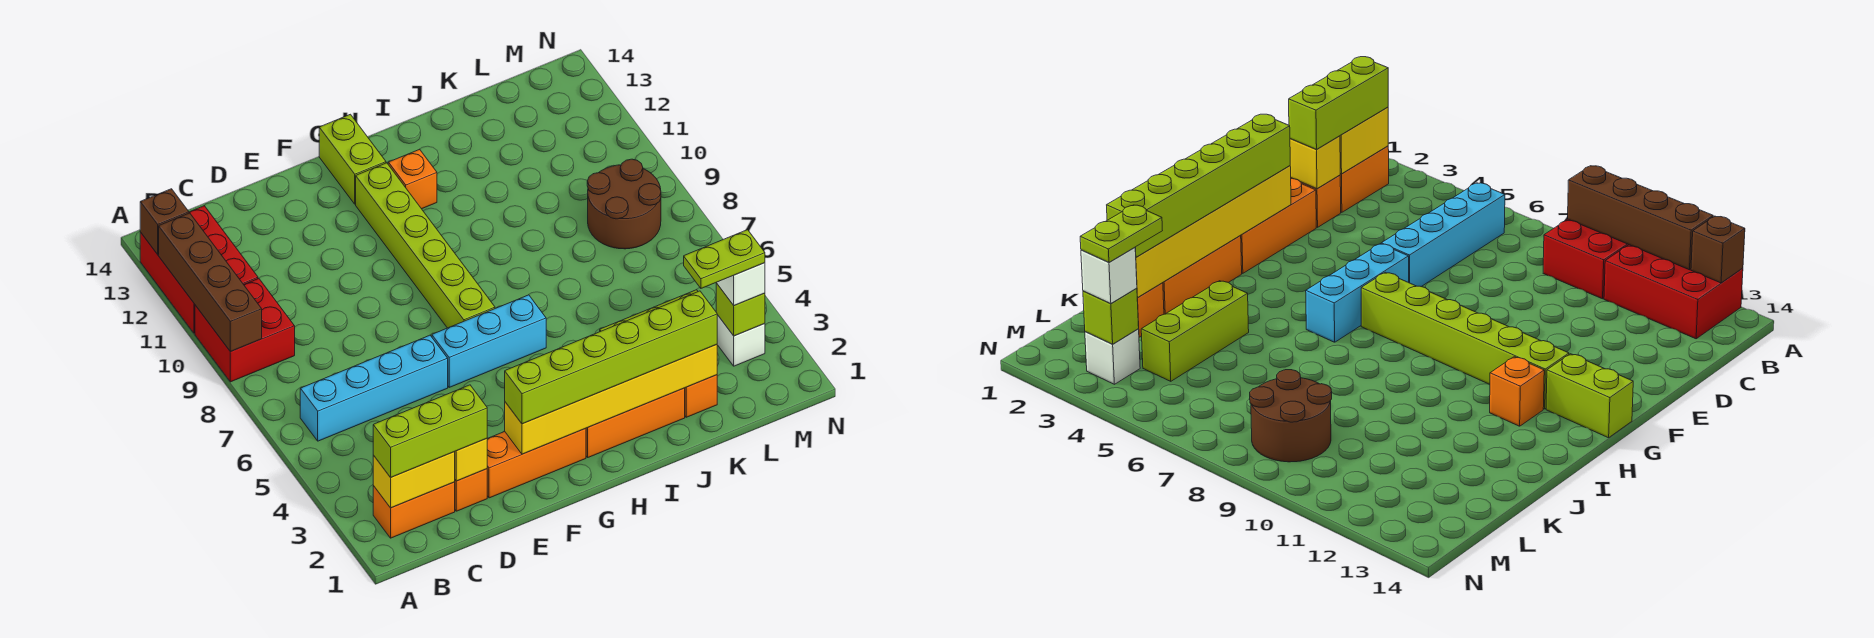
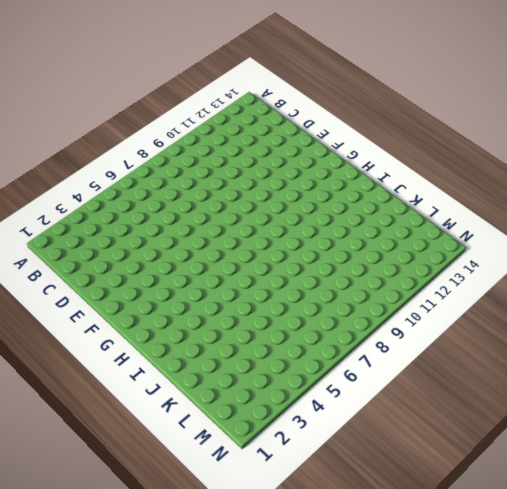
none -> red brick A9:B10 level 1
none -> red brick A11:B13 level 1
none -> orange brick B2:C2 level 1

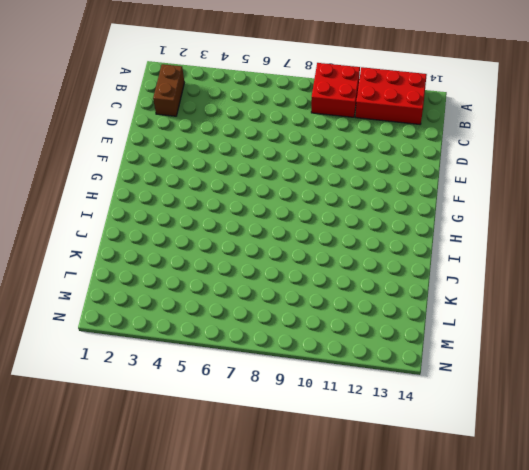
brown brick B2:C2 level 1 -> orange brick B2:C2 level 1
none -> cyan brick B6:E6 level 1
none -> orange brick D2 level 1
none -> orange brick E2:G2 level 1

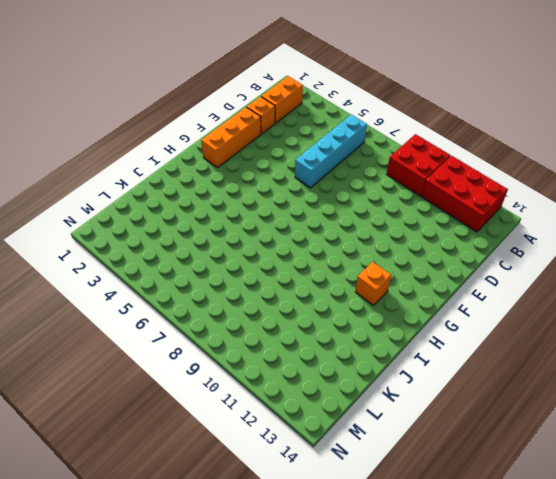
none -> cyan brick F6:H6 level 1
none -> lime brick G7:G12 level 1
none -> lime brick G13:G14 level 1

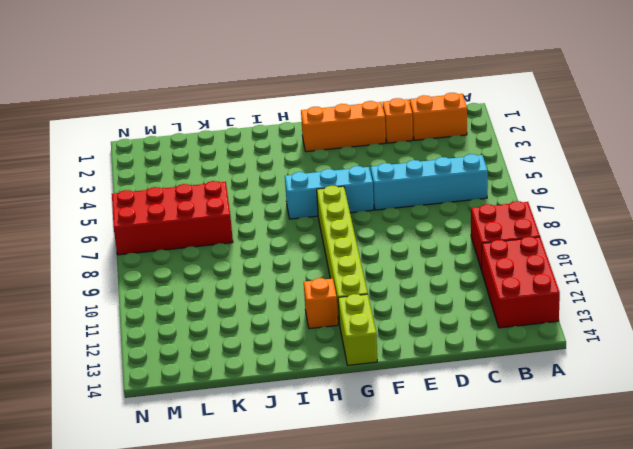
red brick K6:N7 level 1 -> none
none -> orange brick H2:J2 level 1
none -> lime brick J4:L4 level 1
none -> orange brick K2 level 1

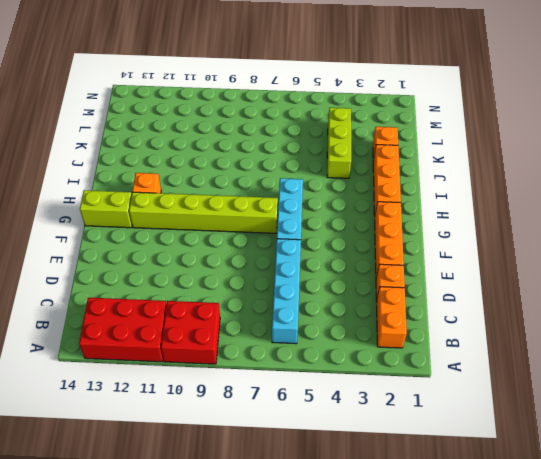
none -> brown round brick L8:M9 level 1
none -> white brick M3 level 1
none -> brown brick A9:A12 level 2

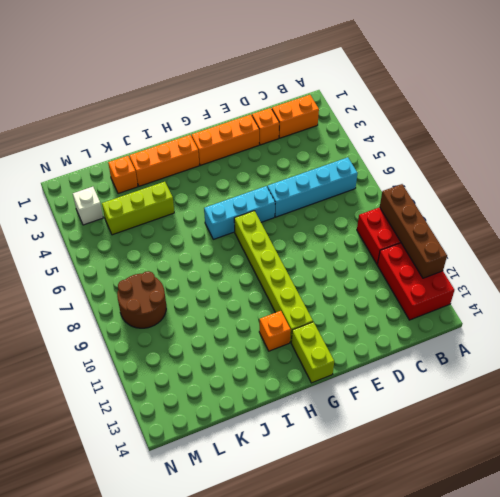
none -> brown brick A13 level 2
none -> yellow brick B2:C2 level 2
none -> yellow brick D2 level 2

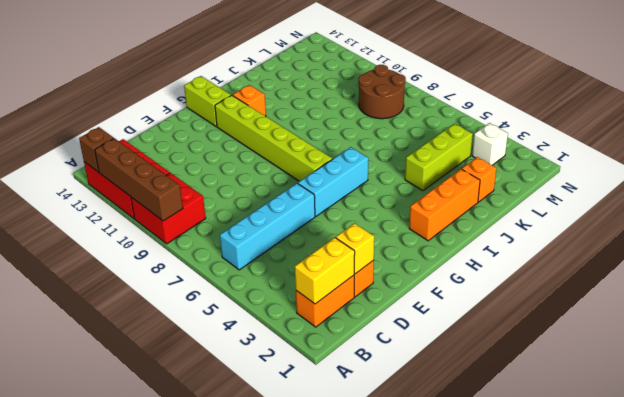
none -> orange brick E2:G2 level 1
none -> yellow brick F2:K2 level 2
none -> lime brick M3 level 2

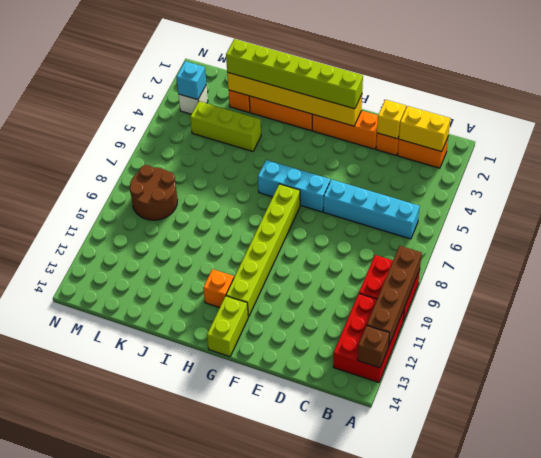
cyan brick M3 level 2 -> lime brick M3 level 2
none -> lime brick B2:D2 level 3
none -> white brick M3 level 3
none -> lime plate L3:M3 level 4

